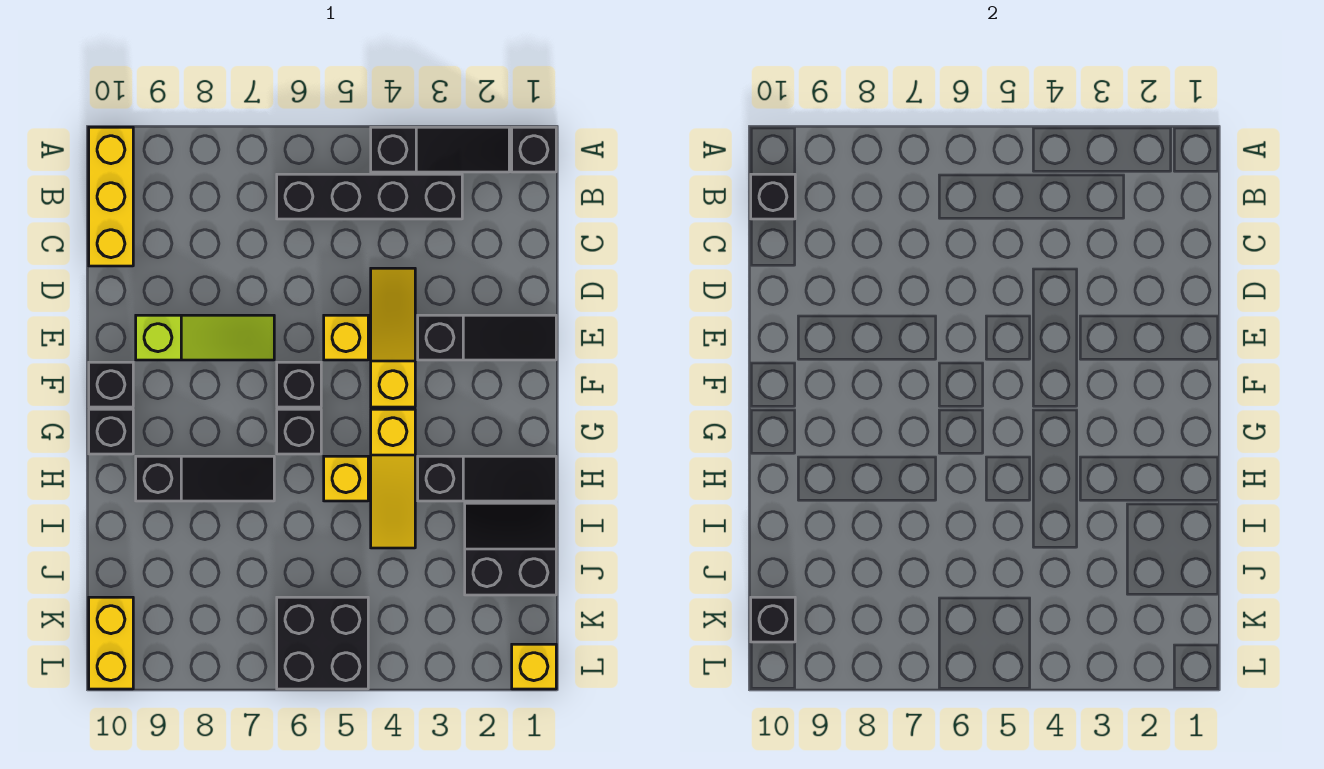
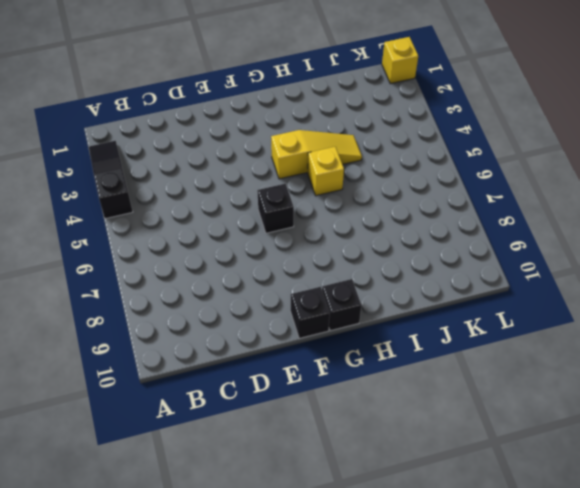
none -> black brick A1 level 1
none -> yellow brick A10:C10 level 1
none -> black brick B3:B6 level 1

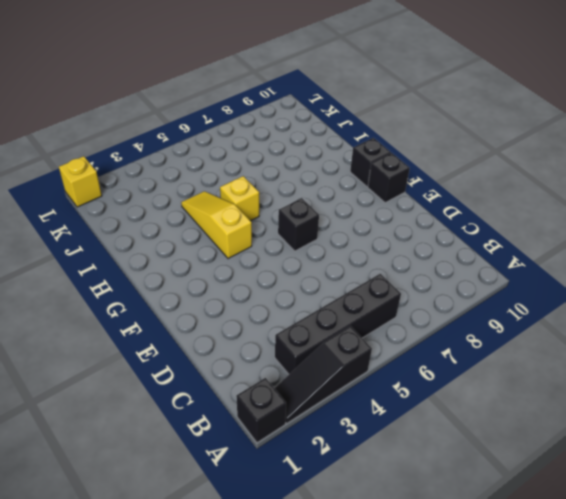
none -> yellow brick A10:C10 level 1
none -> yellow slope D4:F4 level 1 top F
none -> black slope E1:E3 level 1 top 3

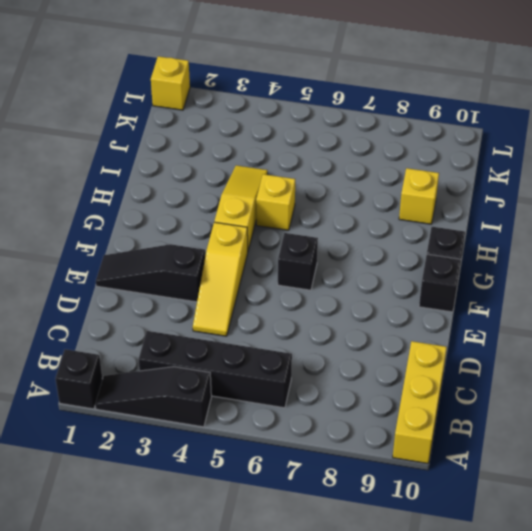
yellow brick I9 level 1 -> yellow brick E5 level 1
none -> lime slope E7:E9 level 1 top 9
none -> black brick G6 level 1
none -> black slope H1:H3 level 1 top 3

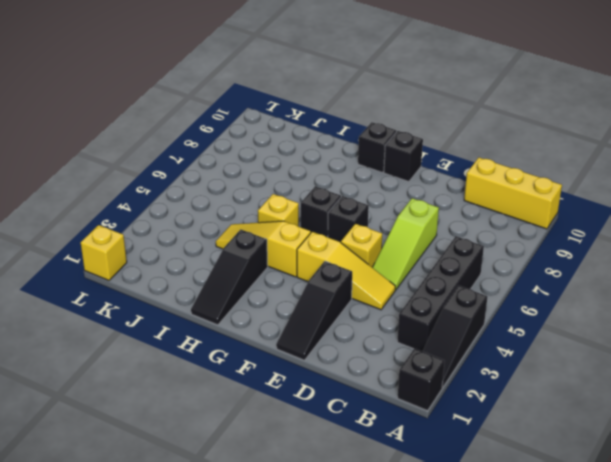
lime slope D5:D7 level 1 top 7 -> lime slope E7:E9 level 1 top 9
none -> black slope H7:H9 level 1 top 9
none -> black slope I1:J2 level 1 top J
none -> black brick K5:L6 level 1

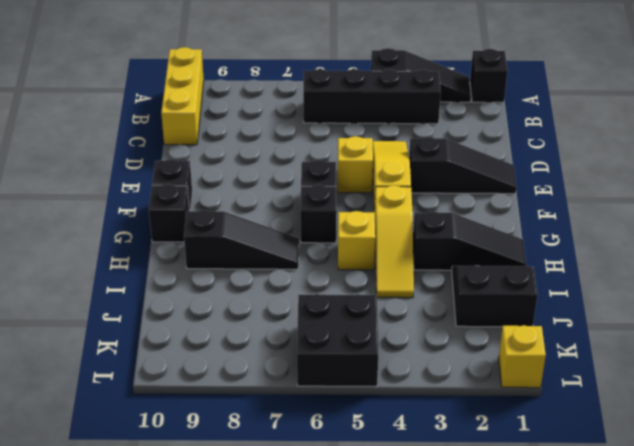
none -> lime slope E7:E9 level 1 top 9
none -> yellow brick K10:L10 level 1
none -> black brick B10 level 2

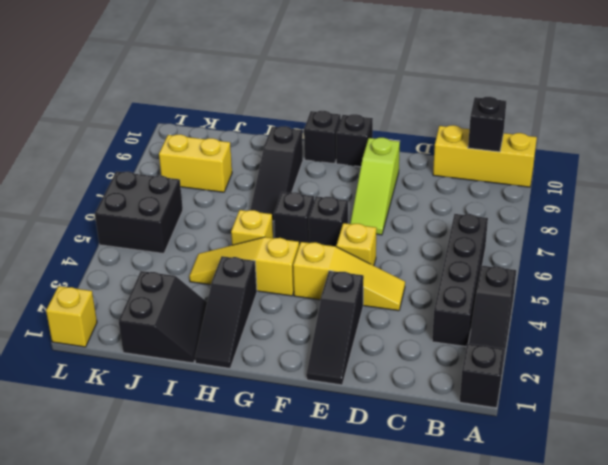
yellow brick J8:K8 level 1 -> yellow brick K10:L10 level 1
none -> black brick K10 level 2

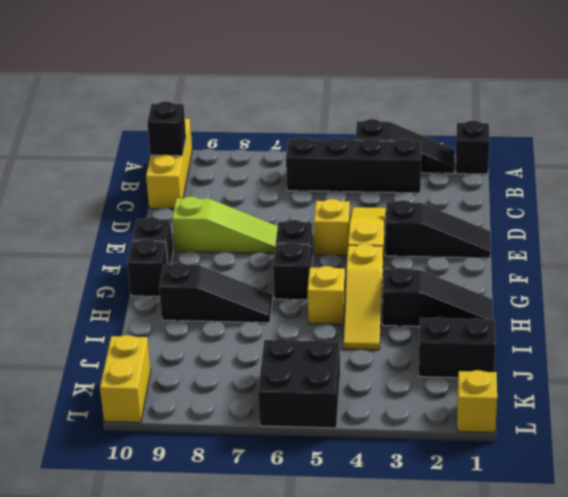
none -> black brick K10 level 2

